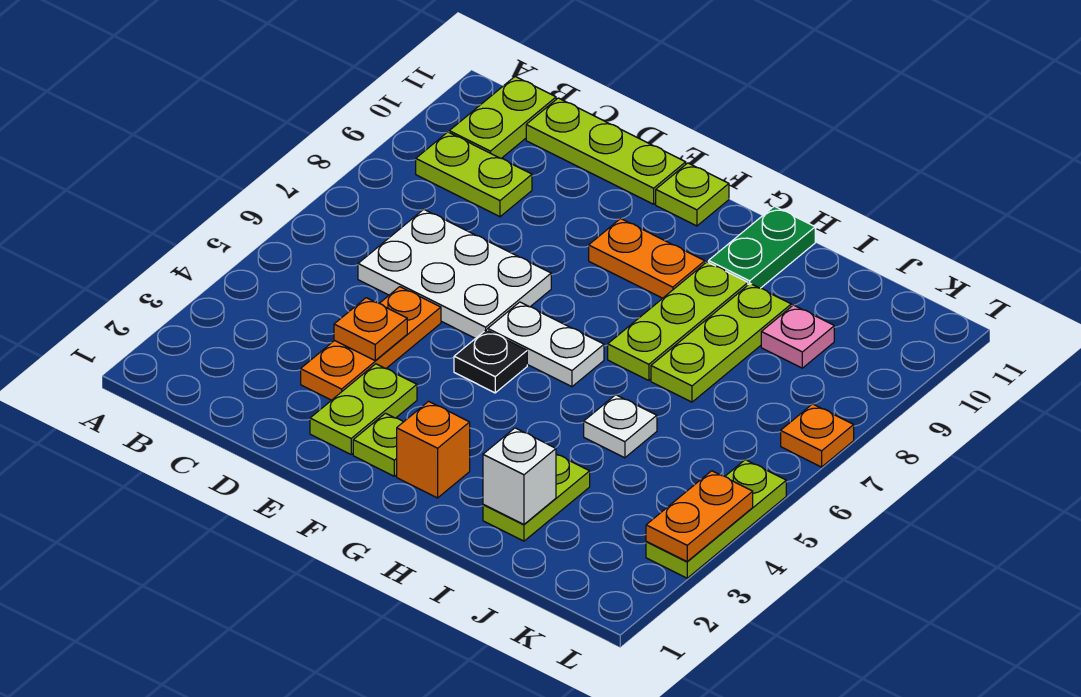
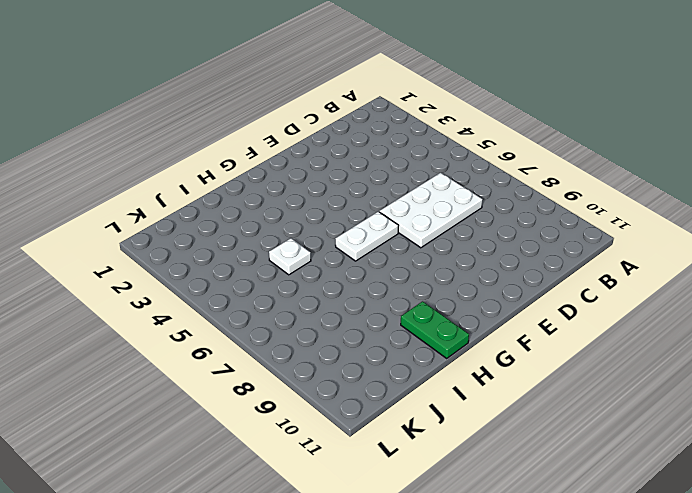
none -> lime plate B9:C9 level 1
none -> lime plate B10:B11 level 1
none -> lime plate C11:E11 level 1

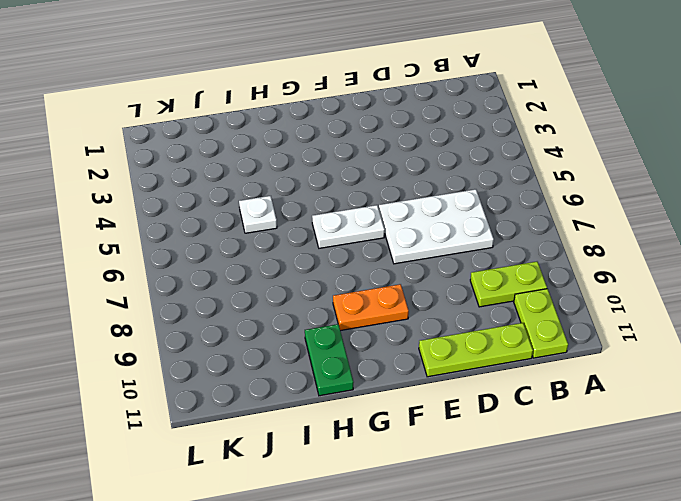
none -> orange plate D3:D5 level 1
none -> lime plate E2:E3 level 1
none -> lime plate F2 level 1

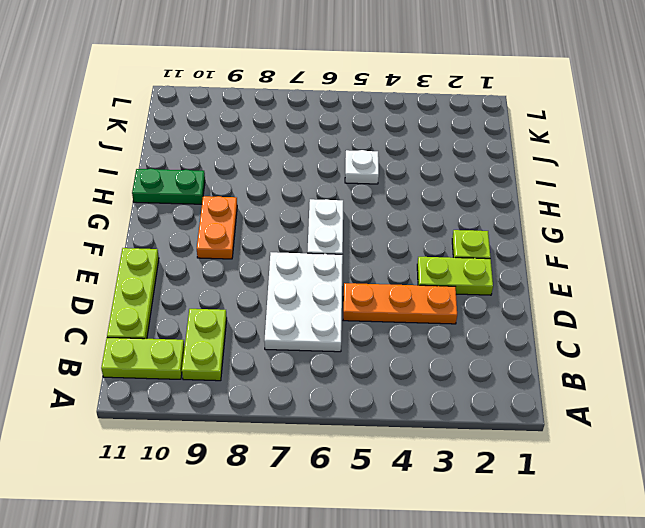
none -> black plate F5 level 1
none -> lime plate F11 level 1
none -> orange brick G2 level 1

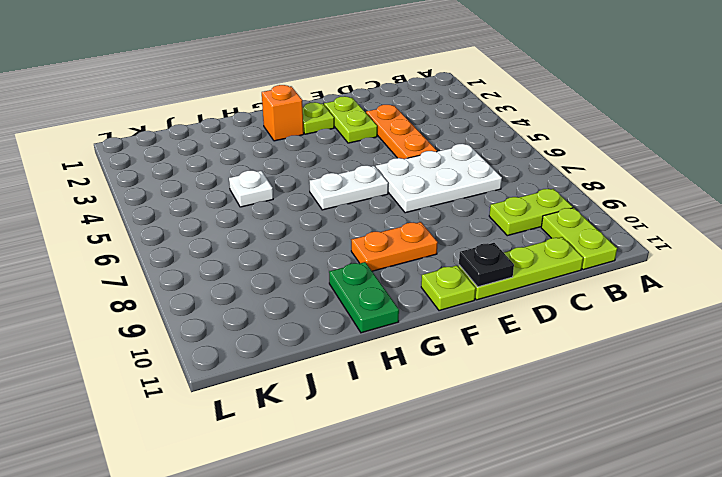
black plate E11 level 2 -> black plate F5 level 1
none -> lime plate H7:H9 level 1
none -> lime plate I2:I3 level 1
none -> lime plate I7:I9 level 1

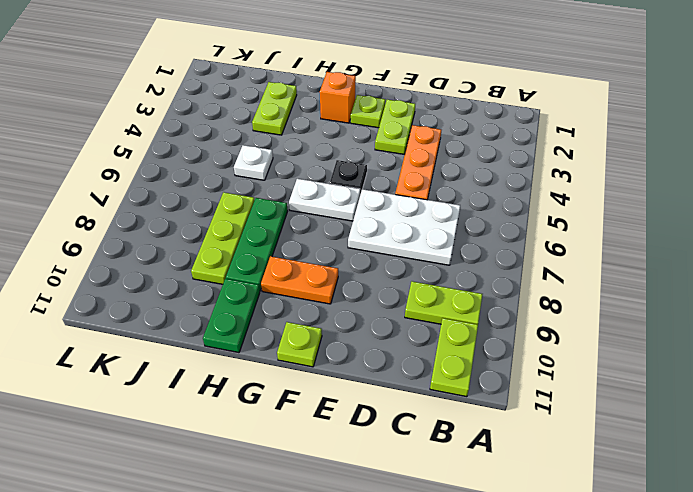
green plate H7:H9 level 1 -> lime plate H7:H9 level 1
none -> lime plate C11:E11 level 1
none -> pink plate J9 level 1
none -> lime plate L3:L5 level 1

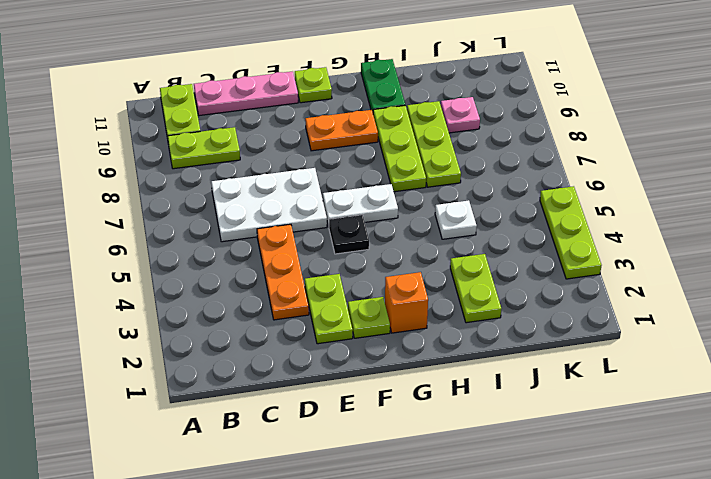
pink plate C11:E11 level 1 -> lime plate C11:E11 level 1
none -> orange plate L7 level 1
none -> orange plate D4 level 2
none -> white brick I2 level 2

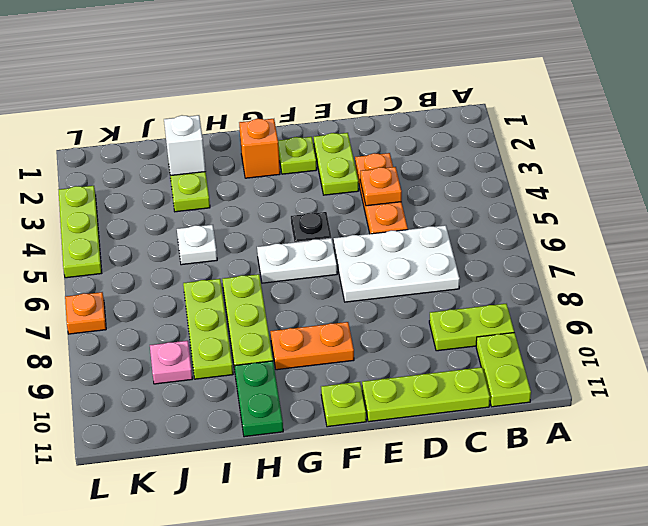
none -> orange plate L3:L4 level 2

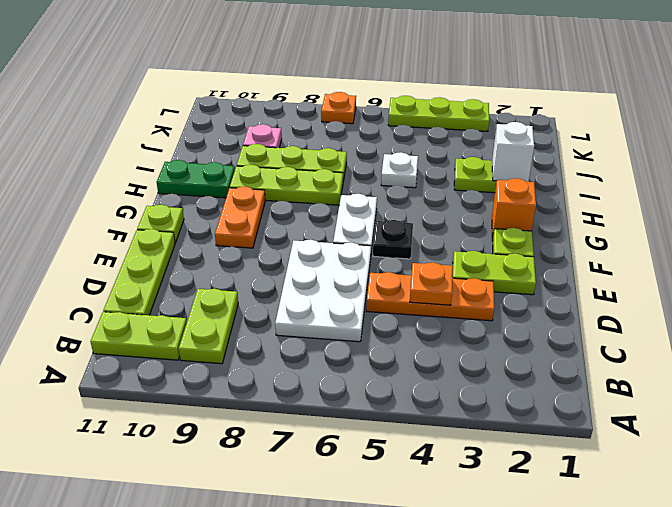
none -> orange plate L3:L4 level 2

